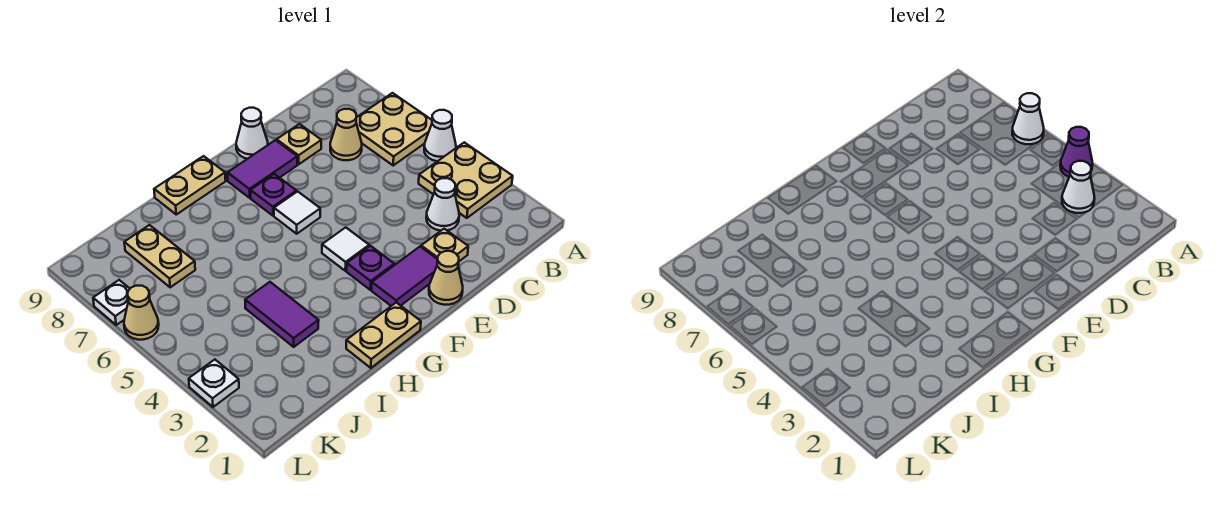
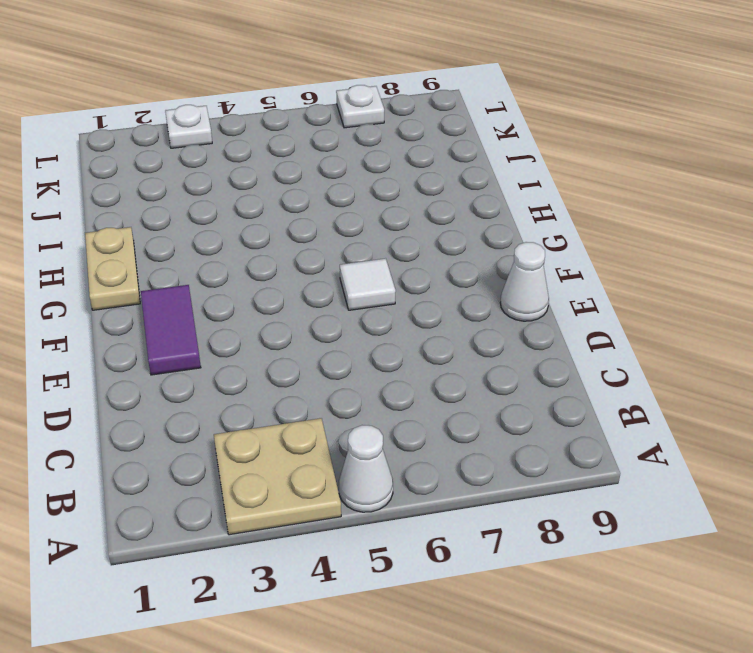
none -> tan plate A6:B7 level 1
none -> white cone C3 level 1
none -> tan cone C7 level 1

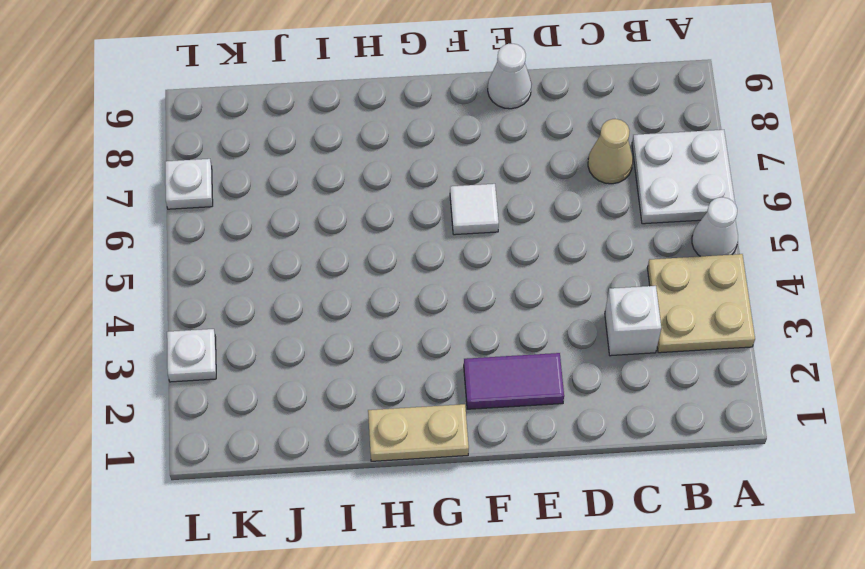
white plate A6:B7 level 1 -> tan plate A6:B7 level 1
white brick C3 level 1 -> white cone C3 level 1
none -> tan plate D2 level 1
none -> tan plate D8 level 1
none -> tan cone E1 level 1

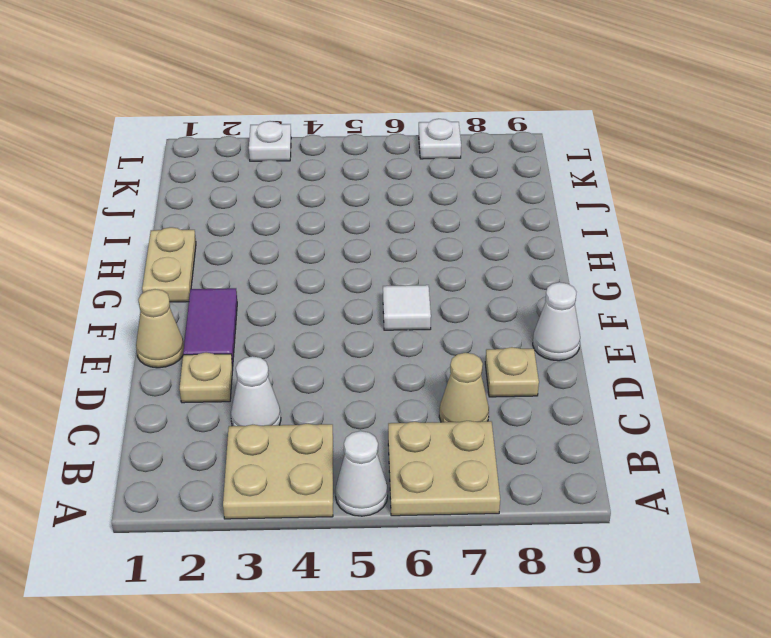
none -> purple tile E8:F8 level 1
none -> purple plate F3 level 1
none -> white tile F4 level 1

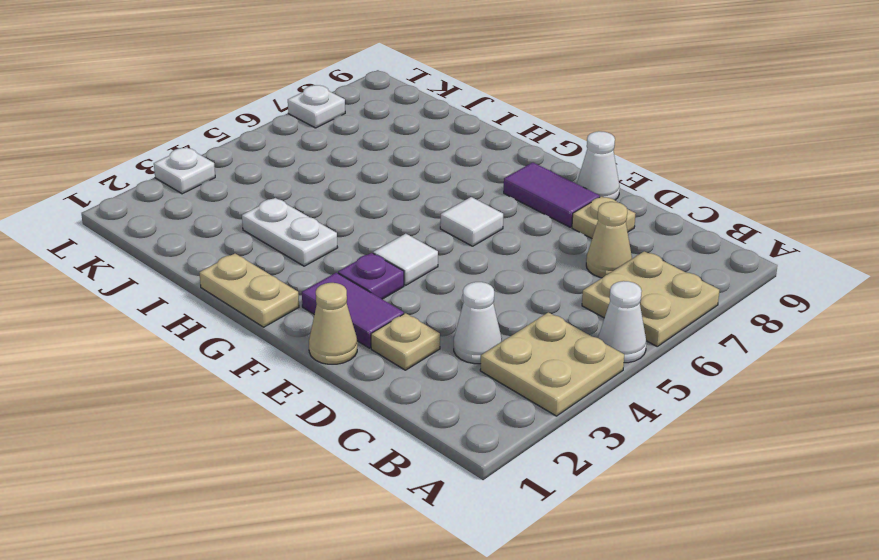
white plate H3:I3 level 1 -> purple tile I3:I4 level 1
none -> purple plate F7 level 1
none -> tan plate G9:H9 level 1
none -> tan plate J7:J8 level 1

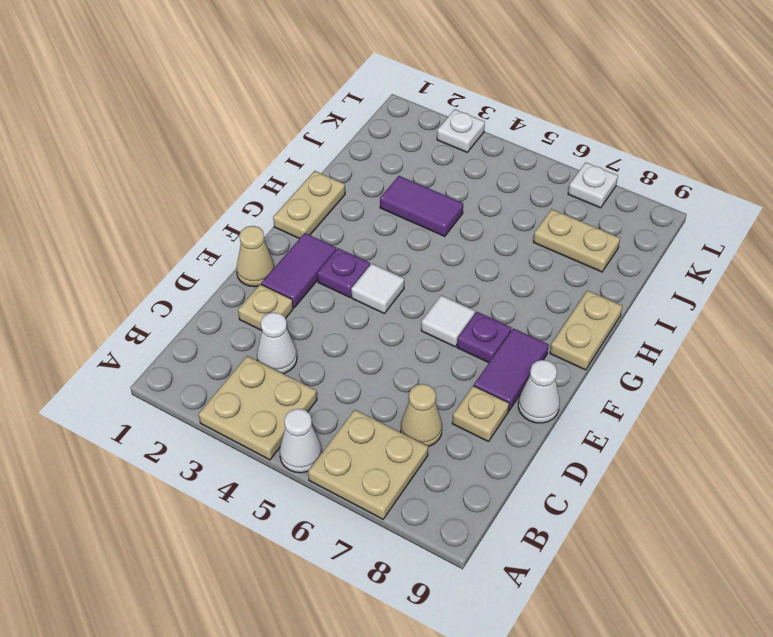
none -> tan cone L6 level 1
none -> purple cone A4 level 2
none -> white cone A6 level 2

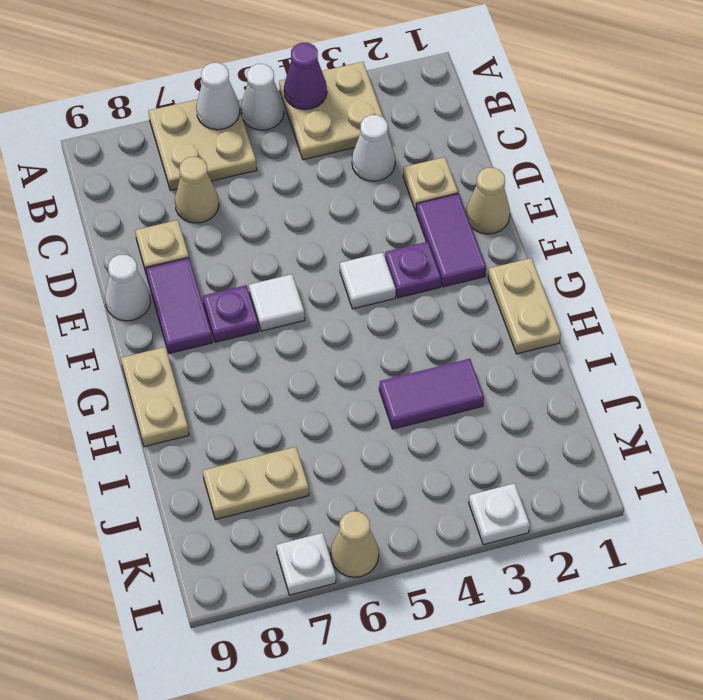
none -> white cone B3 level 2

